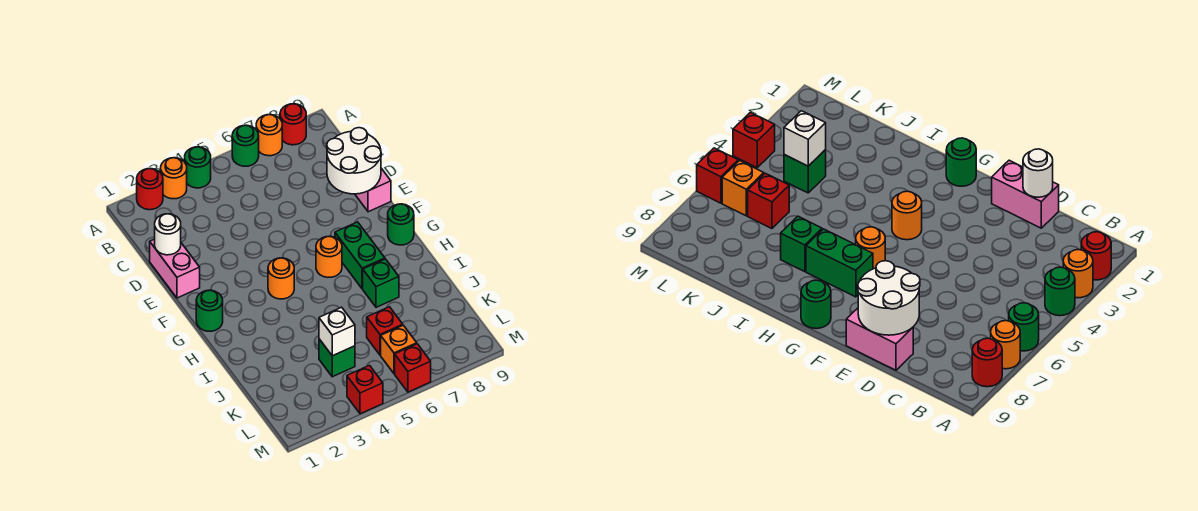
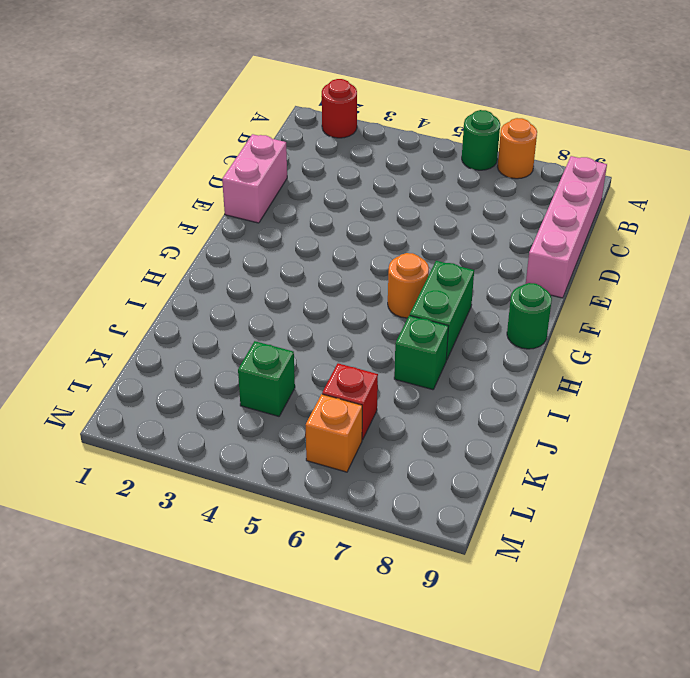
pink brick B9:E9 level 1 -> pink brick D9:E9 level 1
none -> orange round brick A3 level 1
none -> green round brick A4 level 1
none -> red round brick A8 level 1

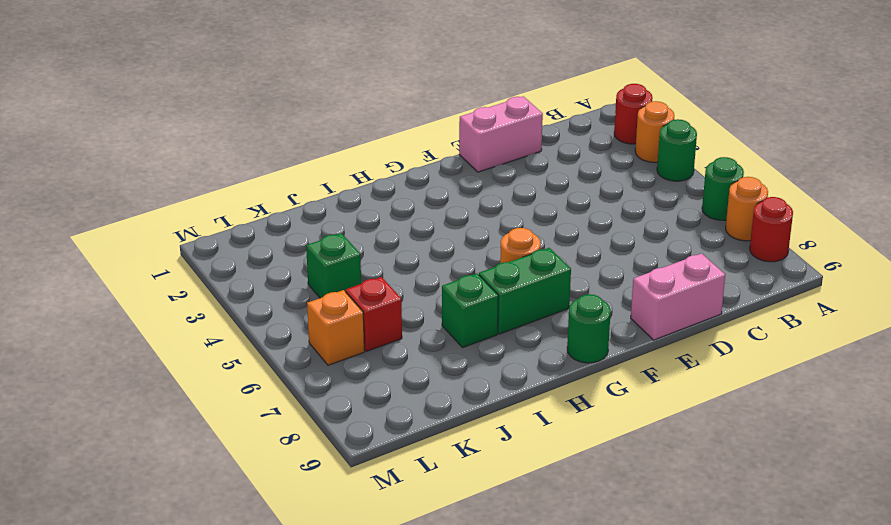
none -> green round brick G1 level 1
none -> orange round brick G4 level 1
none -> red brick M4 level 1

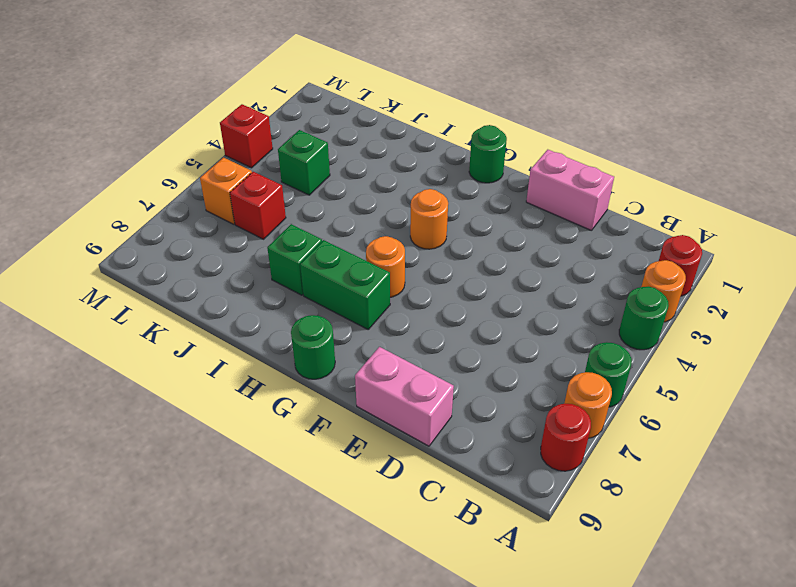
none -> red brick M6 level 1
none -> white round brick D1 level 2
none -> white round brick D8:E9 level 2

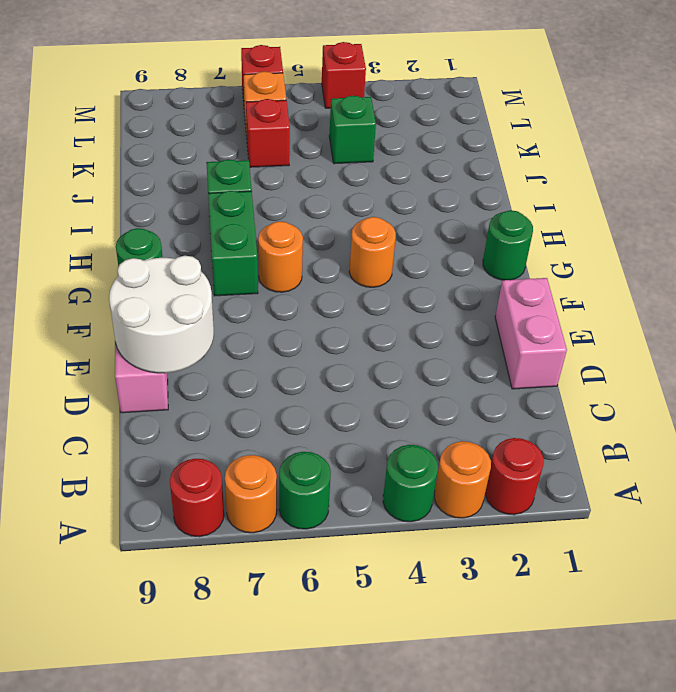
none -> white round brick D1 level 2
none -> white brick K4 level 2

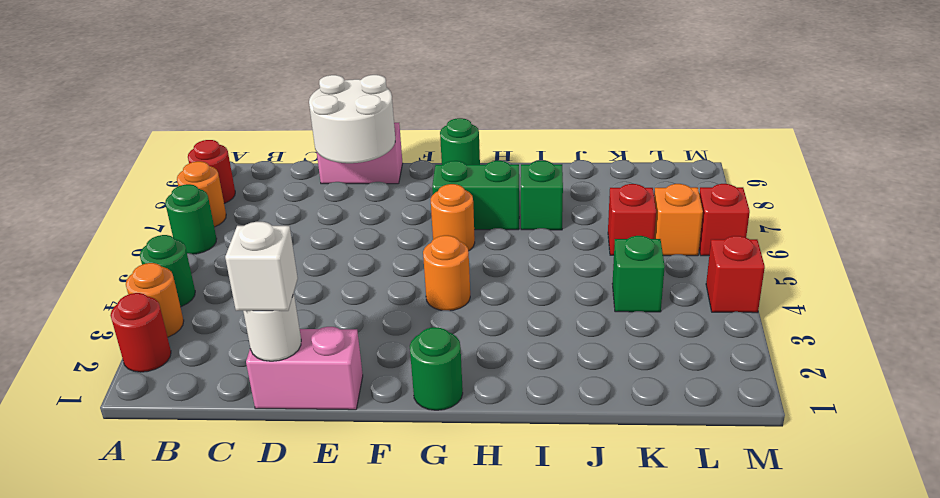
white brick D1 level 3 -> white brick K4 level 2

